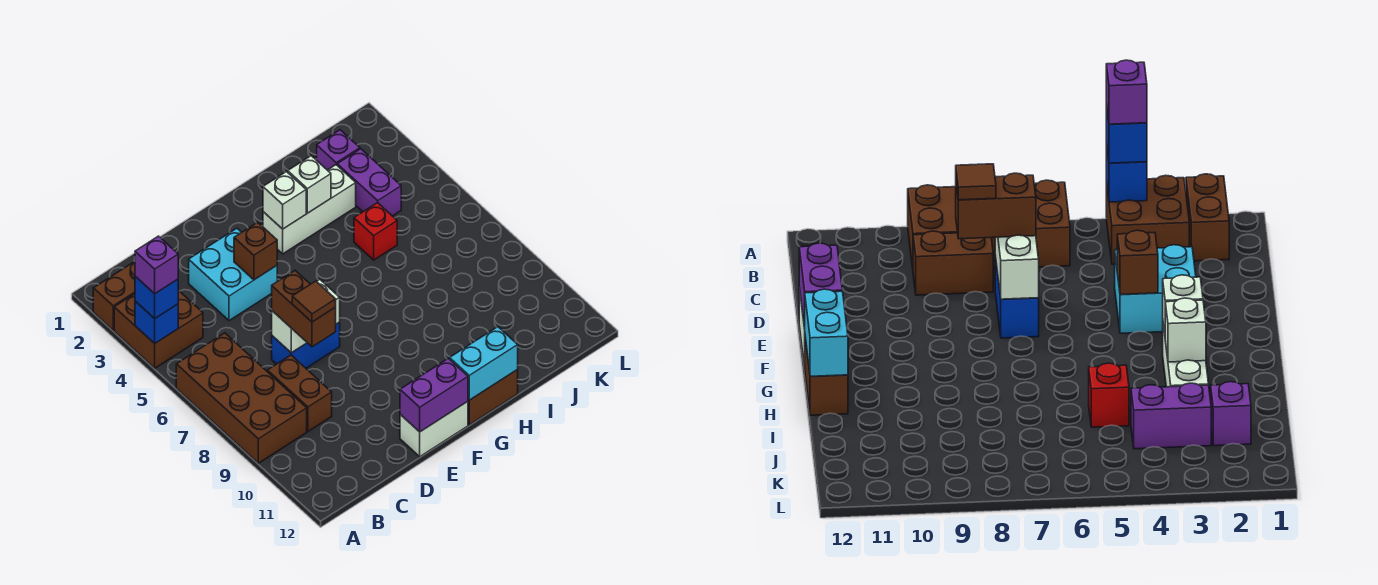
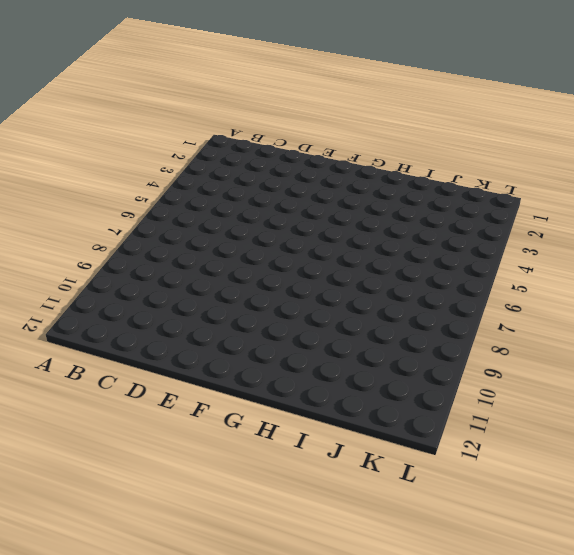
none -> brown brick A2:B2 level 1
none -> brown brick A3:B4 level 1
none -> brown brick A6:B9 level 1

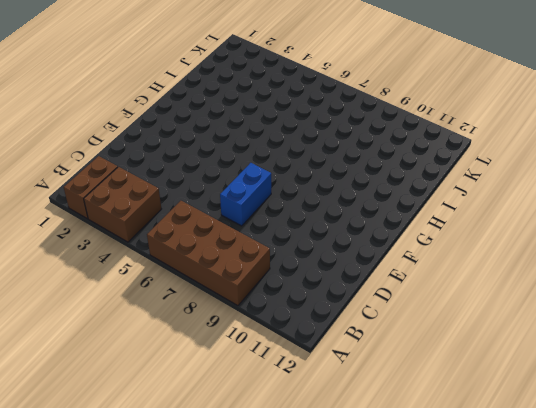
none -> brown brick C8:C9 level 1
none -> cyan brick D3:E4 level 1
none -> white brick E12:F12 level 1

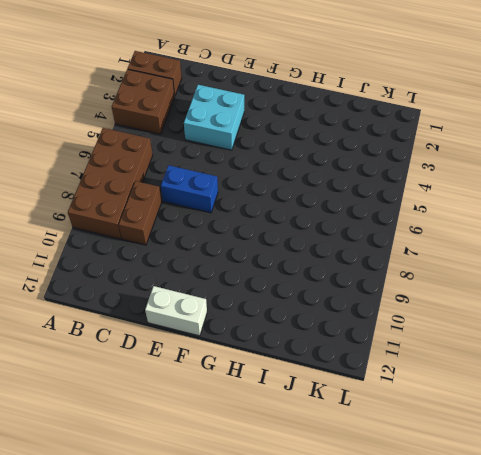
none -> white brick G3:I3 level 1
none -> brown brick G12:H12 level 1
none -> red brick I5 level 1

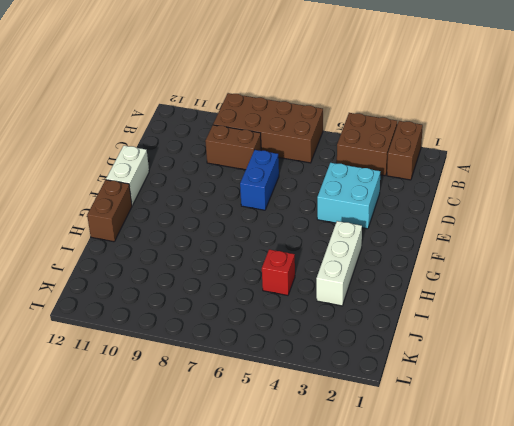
none -> purple brick J2 level 1
none -> purple brick J3:J4 level 1
none -> blue brick A4 level 2

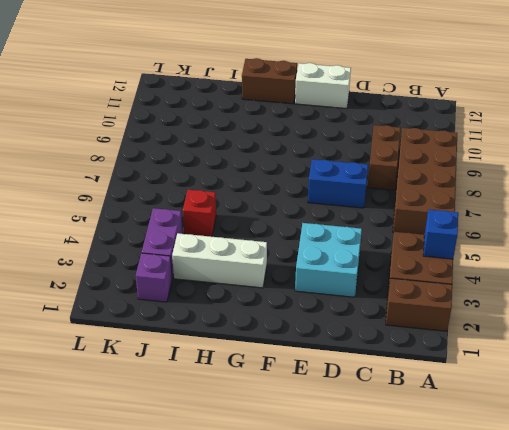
none -> white brick D7:E7 level 2
none -> brown brick E4 level 2
none -> purple brick E12:F12 level 2

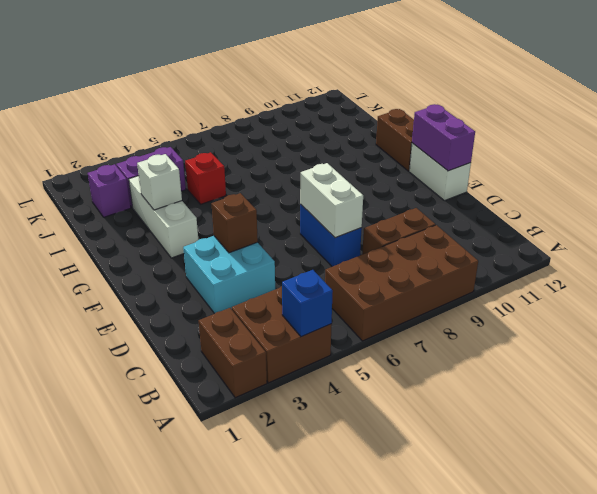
none -> white brick G3 level 2
none -> cyan brick G12:H12 level 2
none -> blue brick A4 level 3

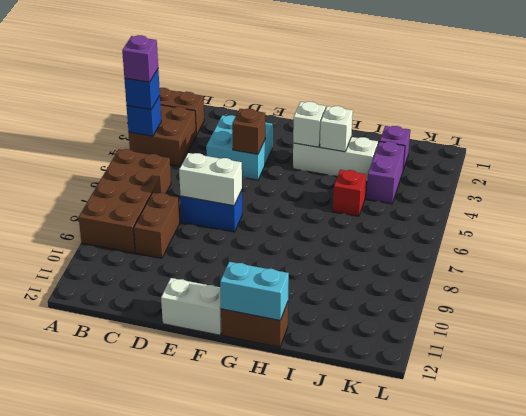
none -> purple brick E12:F12 level 2
none -> brown brick D7:D8 level 3
none -> brown tile D8 level 4

